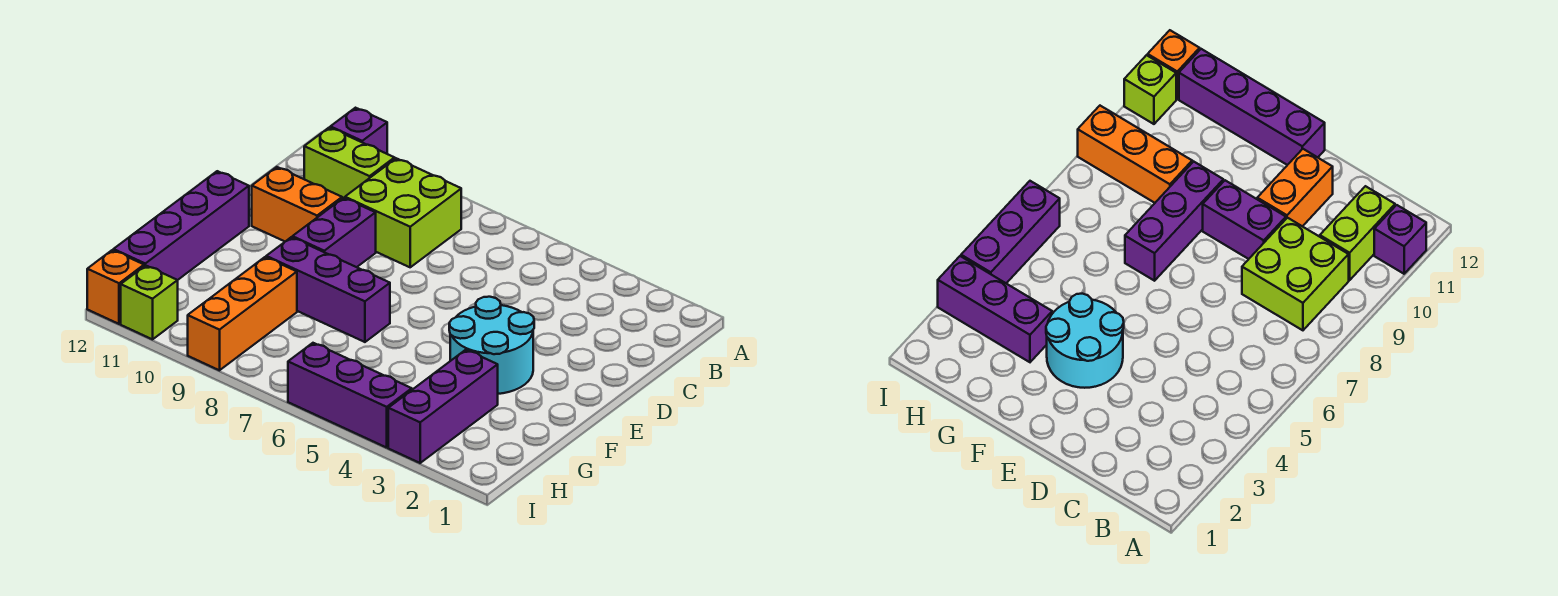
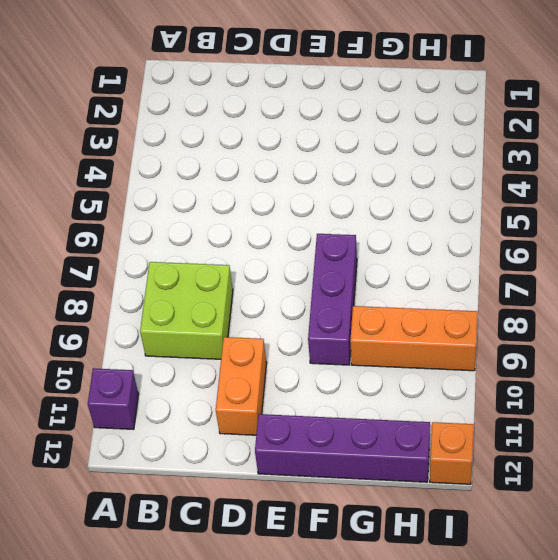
none -> lime brick B10:B11 level 1
none -> purple brick D9:E9 level 1
none -> cyan round brick E3:F4 level 1

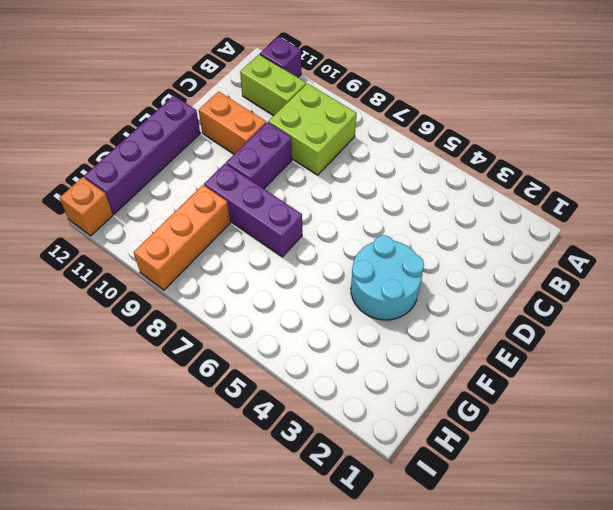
none -> purple brick G3:I3 level 1
none -> purple brick I4:I6 level 1
none -> lime brick I11 level 1

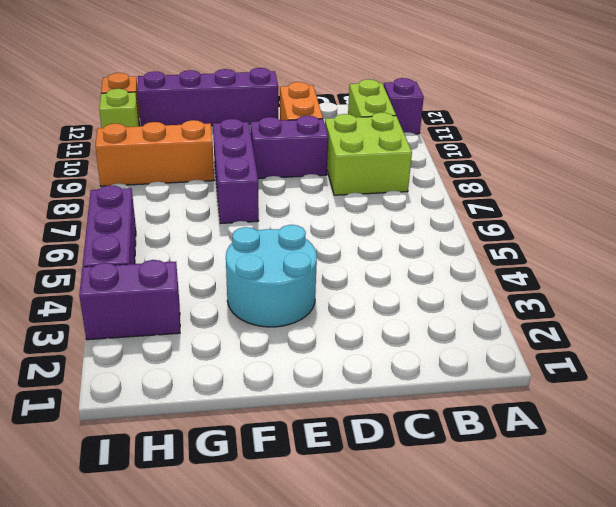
purple brick H3:I3 level 1 -> purple brick G3:I3 level 1

